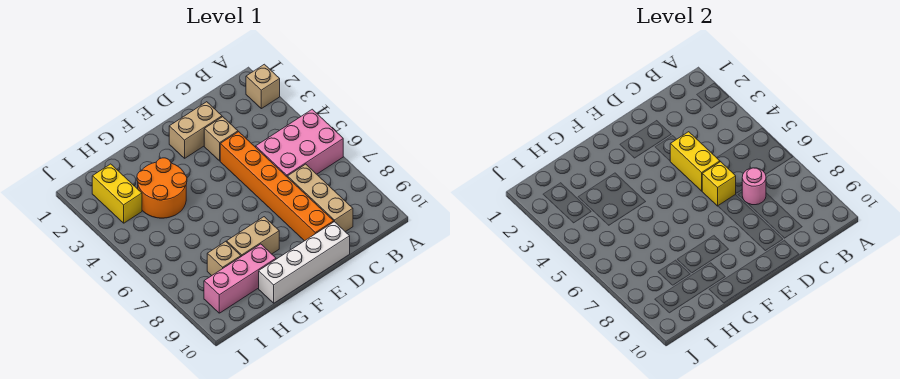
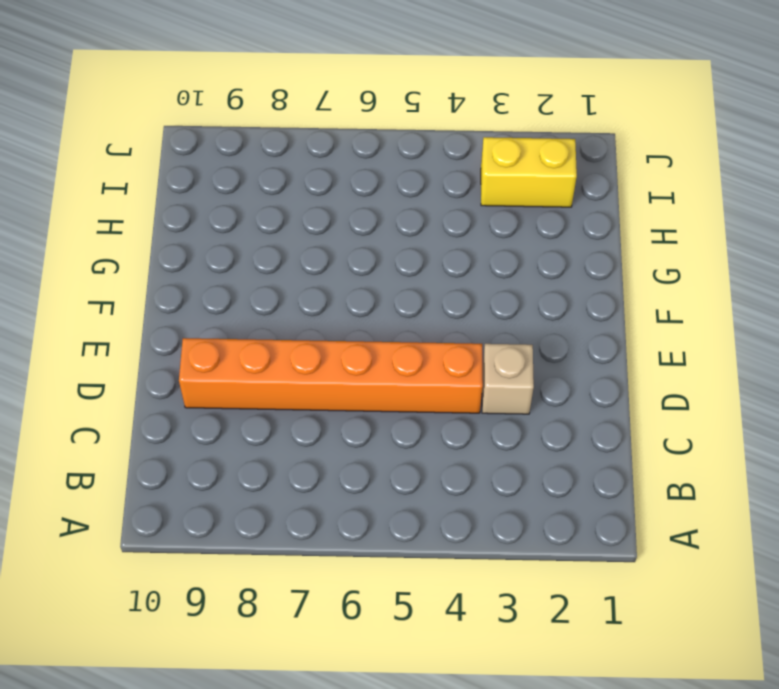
none -> tan brick A2 level 1
none -> pink brick A5:C6 level 1
none -> tan brick C7:C9 level 1

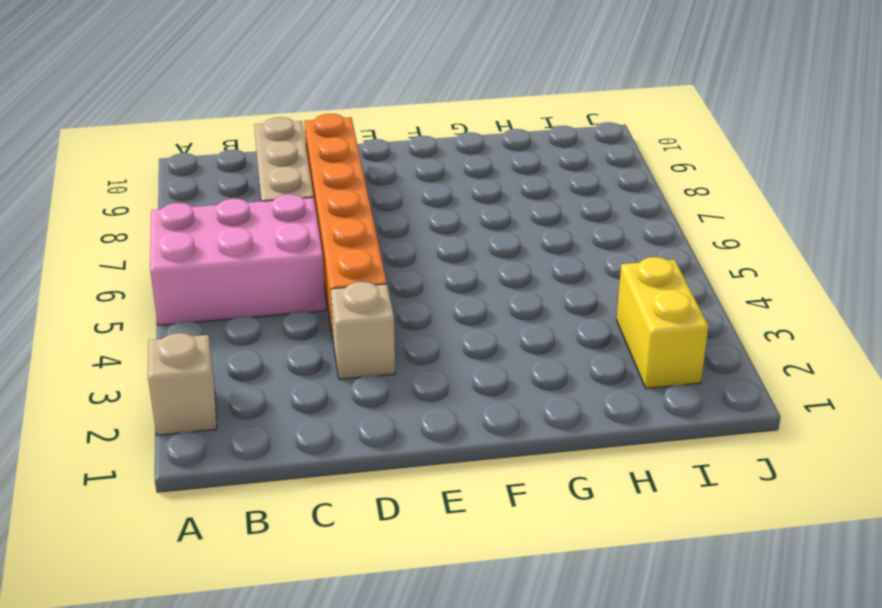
none -> tan brick D2:E2 level 1
none -> white brick D10:G10 level 1
none -> tan brick F8:G8 level 1

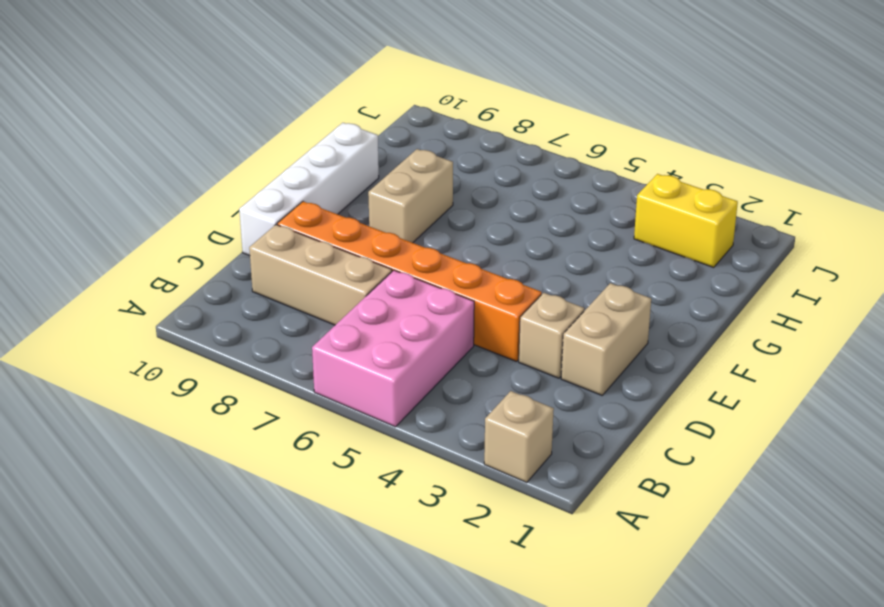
none -> orange round brick G3:H4 level 1
none -> pink brick G9:I9 level 1
none -> tan brick H8 level 1

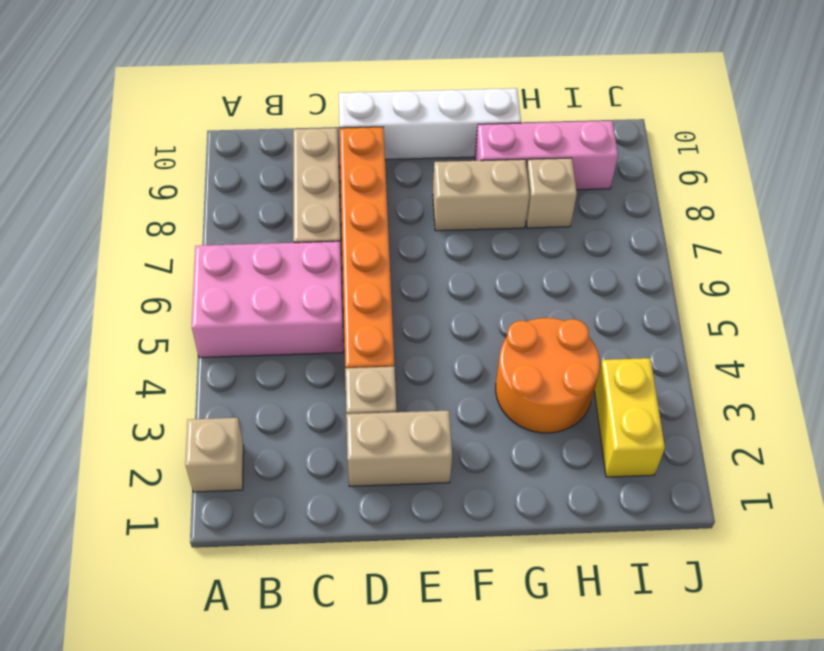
none -> pink round brick C7 level 2
none -> yellow brick D4:D5 level 2
none -> yellow brick D6 level 2

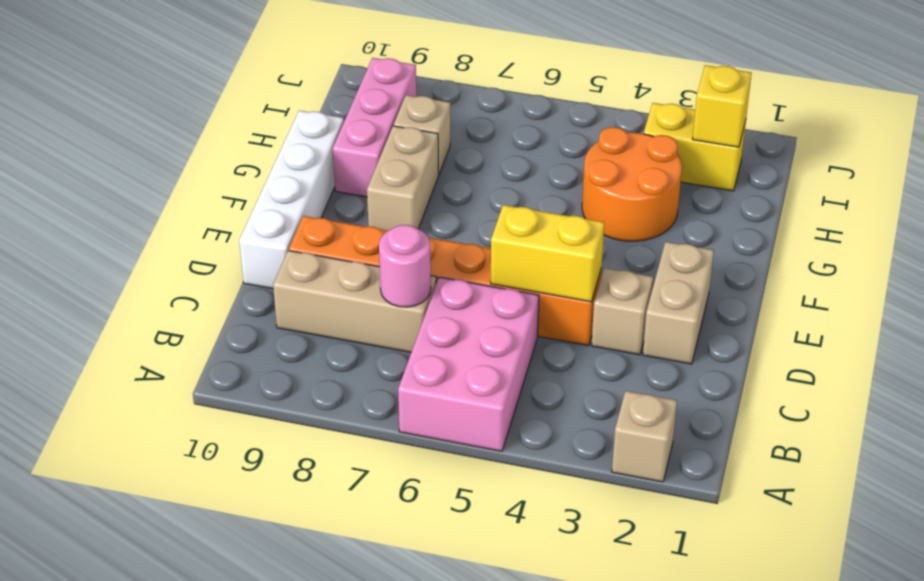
yellow brick I2 level 2 -> yellow brick D6 level 2

